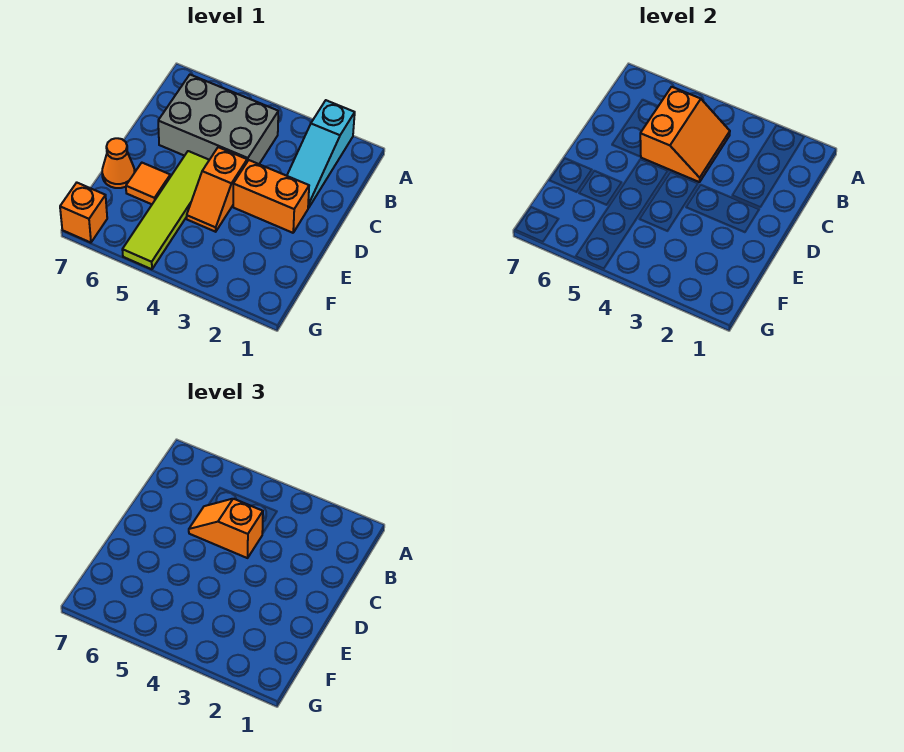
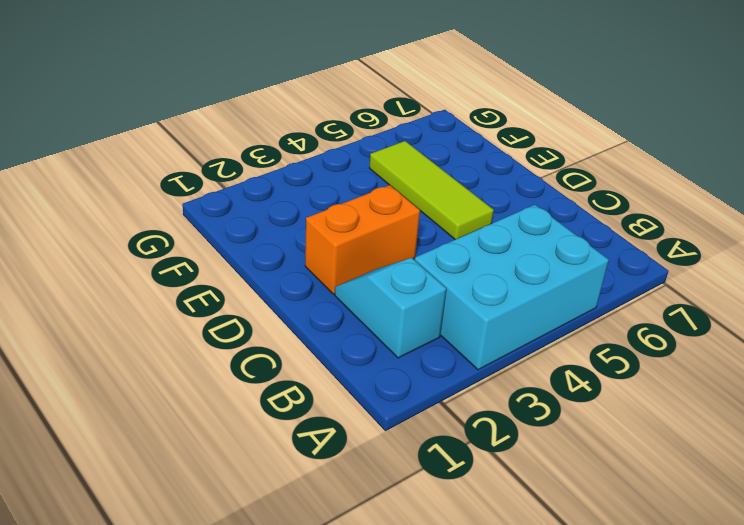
cyan brick A3:B5 level 1 -> grey brick B4:C6 level 1
cyan slope B2:C2 level 1 top B -> cyan slope A2:C2 level 1 top A
lime tile D5:F5 level 1 -> lime tile D5:G5 level 1
none -> orange slope D4:E4 level 1 top D
none -> orange tile E6 level 1

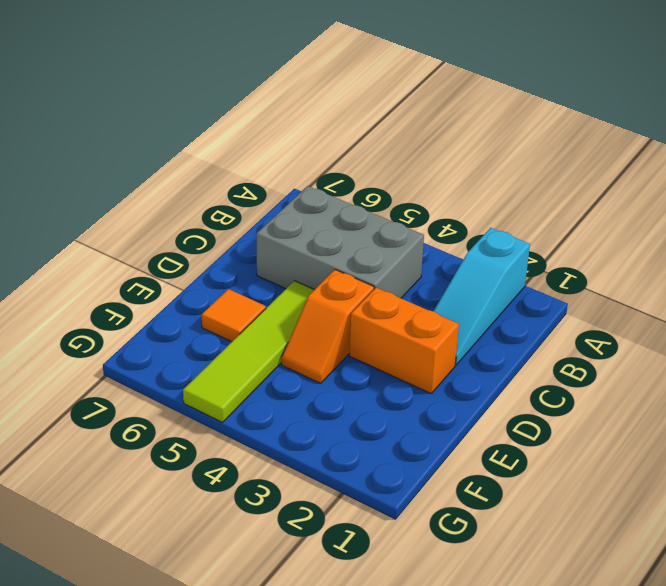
none -> orange cone E7 level 1
none -> orange brick G7 level 1

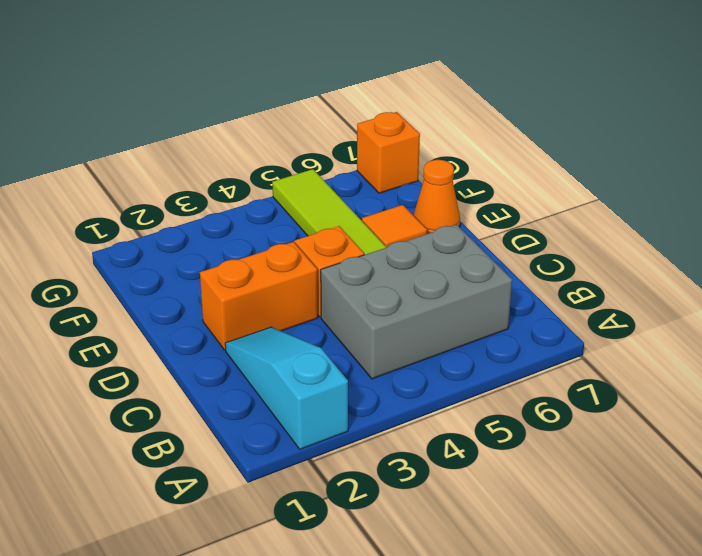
none -> orange slope B4:C5 level 2 top 5
none -> orange slope C4:C5 level 3 top 4

